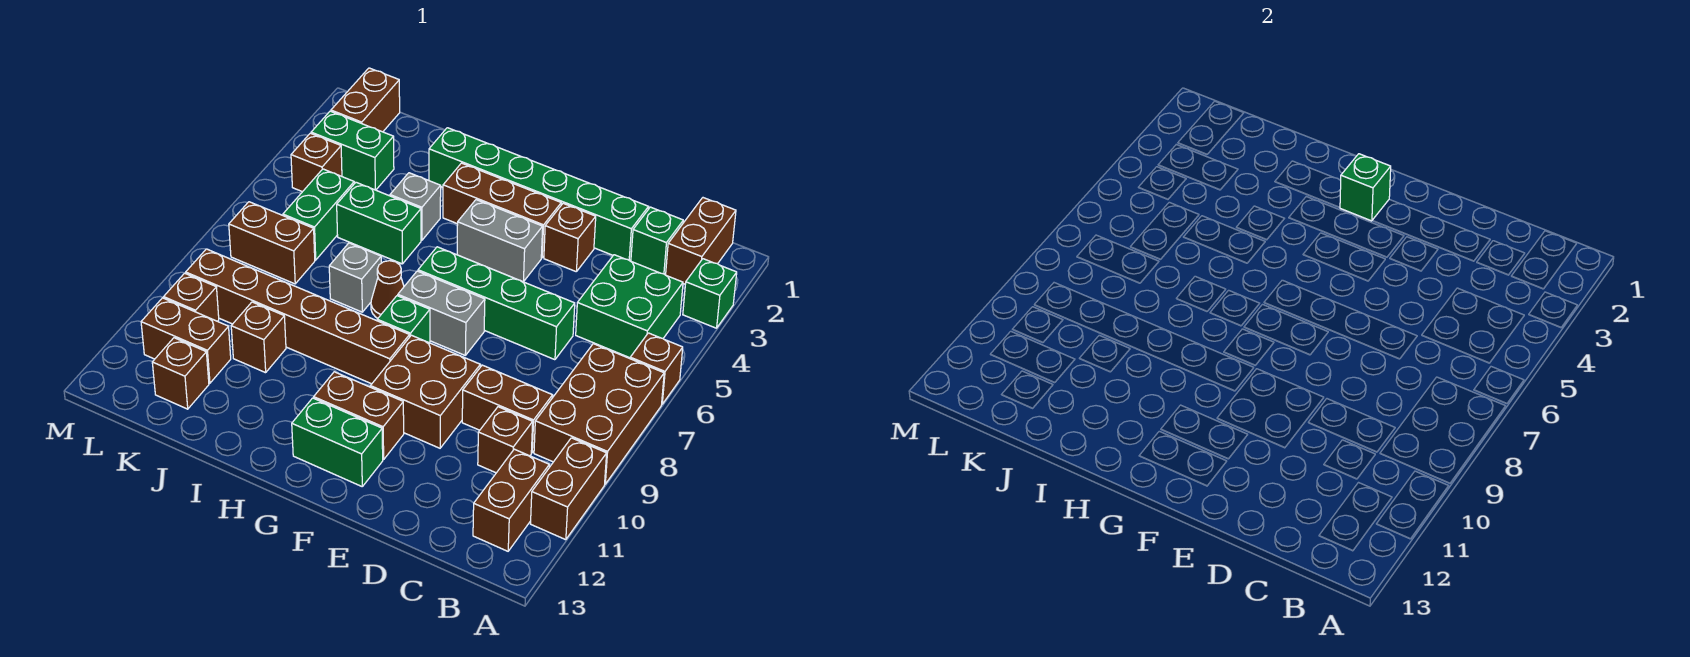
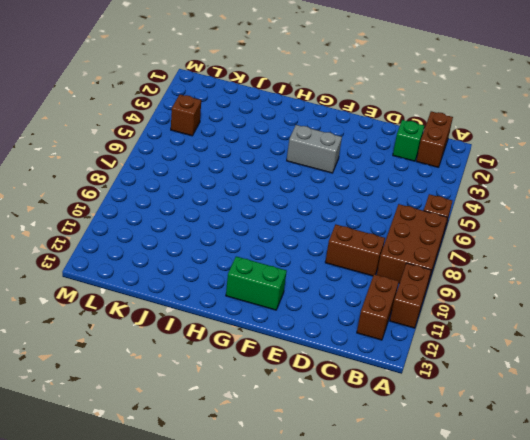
none -> green brick A3 level 1
none -> green brick B4:C5 level 1
none -> brown brick C10 level 1
none -> green brick D2:I2 level 1

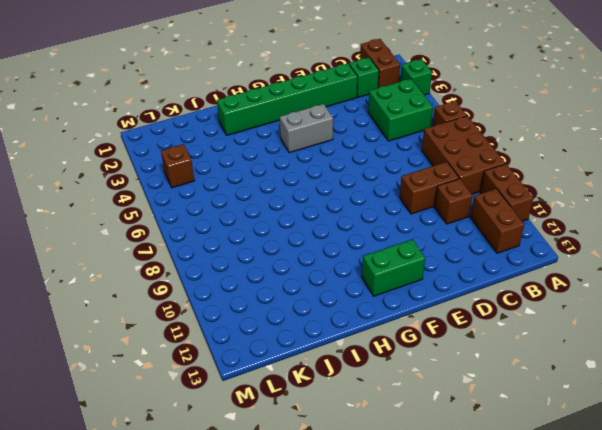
none -> green brick D6:G6 level 1
none -> brown brick E3 level 1
none -> brown brick E9:F10 level 1
none -> brown brick F3:H3 level 1

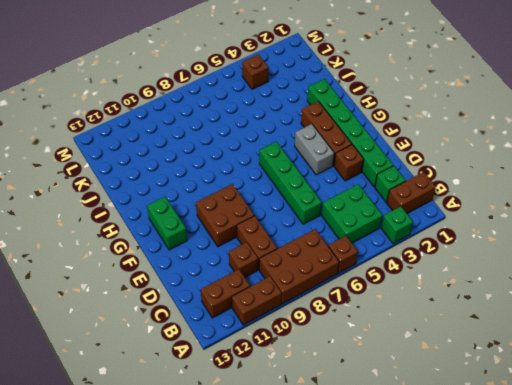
none -> grey brick F7:G7 level 1
none -> brown brick F11:G11 level 1
none -> green brick G8 level 1
none -> brown brick G9:L9 level 1

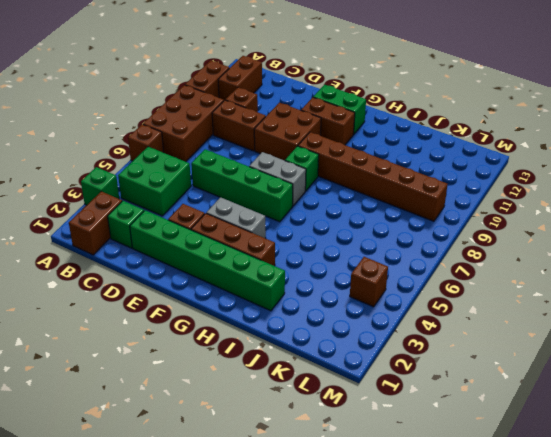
none -> brown cone H7 level 1
none -> grey brick I4 level 1
none -> green brick I5:J5 level 1
none -> grey brick I7 level 1

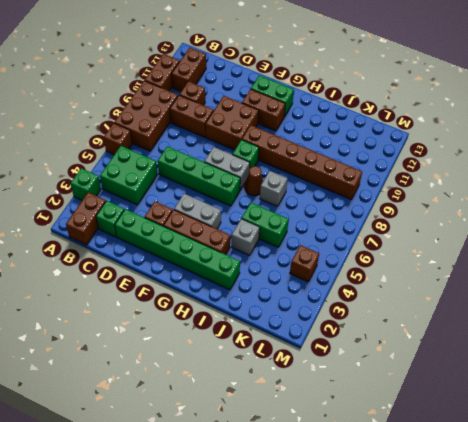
none -> brown brick J10 level 1
none -> green brick K3:L3 level 1
none -> green brick K5:K6 level 1
none -> brown brick K7:L7 level 1

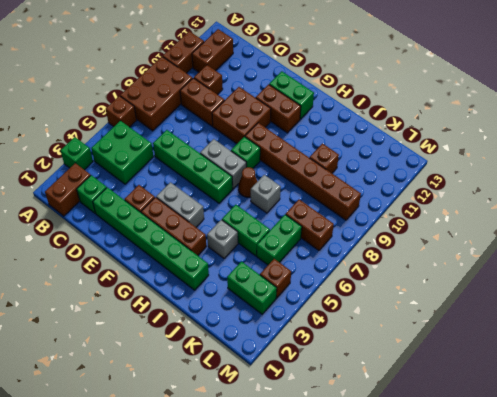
none -> brown brick K11:L11 level 1
none -> brown brick K12 level 1
none -> brown brick L1:L2 level 1
none -> brown brick L10 level 1

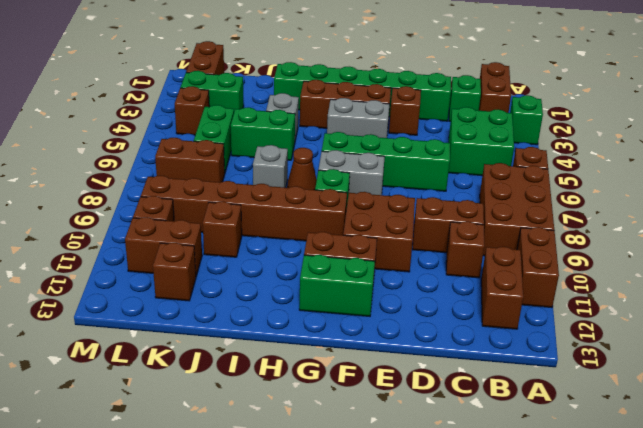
none -> green brick G2 level 2

